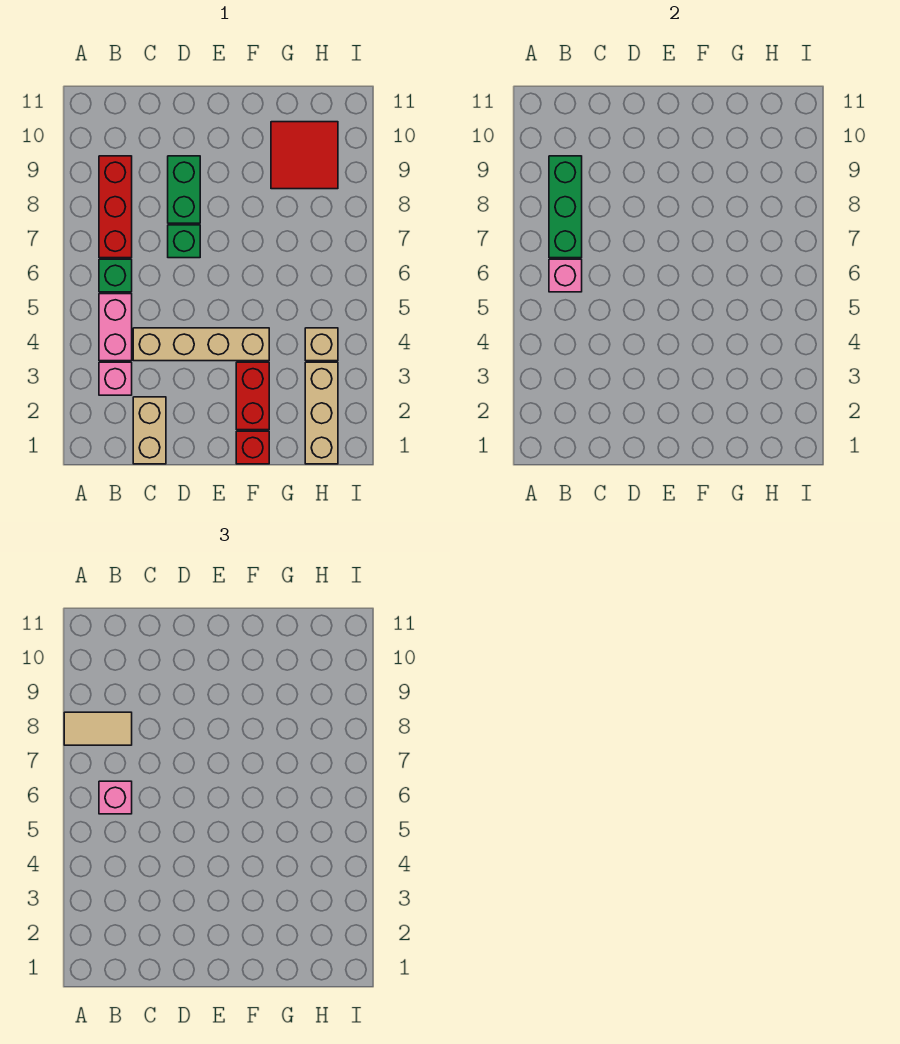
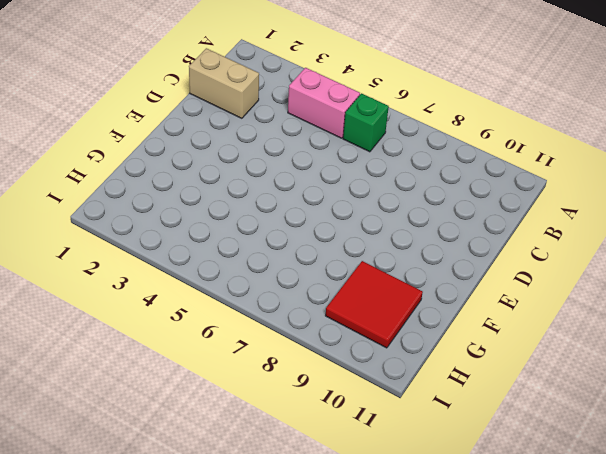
none -> pink brick B3 level 1
none -> red brick B7:B9 level 1
none -> tan brick C4:F4 level 1

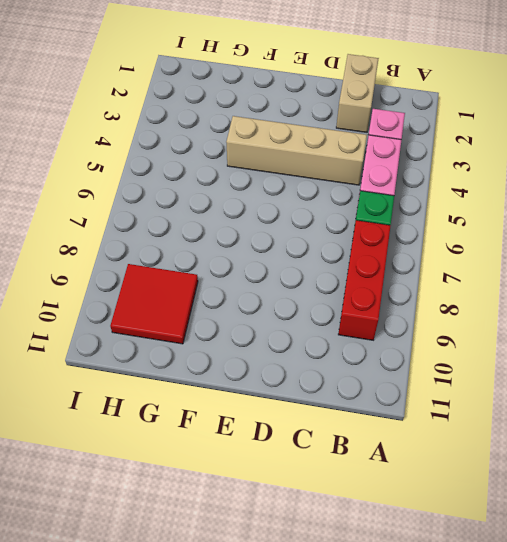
none -> green brick D7 level 1
none -> green brick D8:D9 level 1
none -> red brick F1 level 1

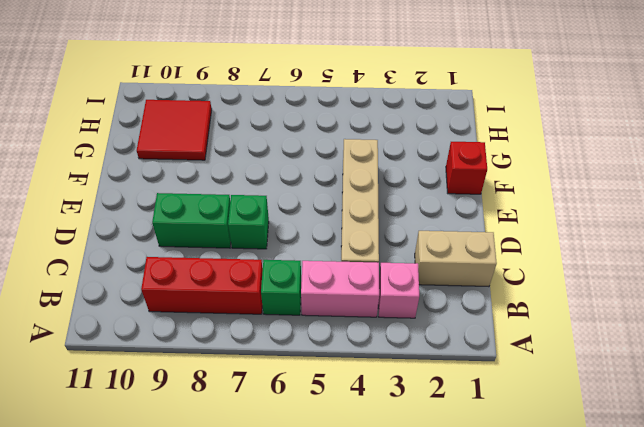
none -> red brick F2:F3 level 1
none -> tan brick H1:H3 level 1
none -> tan brick H4 level 1

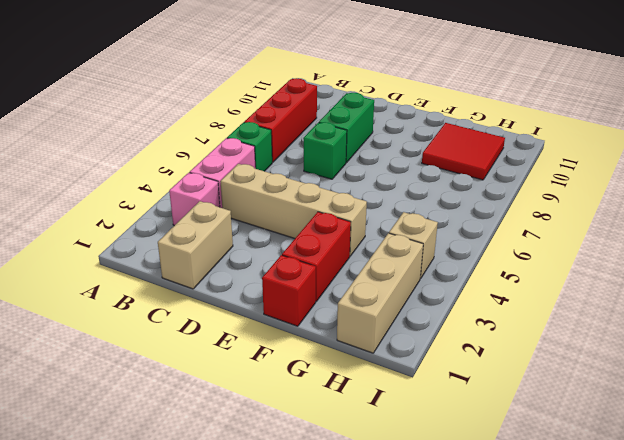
none -> pink brick B6 level 2
none -> green brick B7:B9 level 2
none -> tan tile A8:B8 level 3

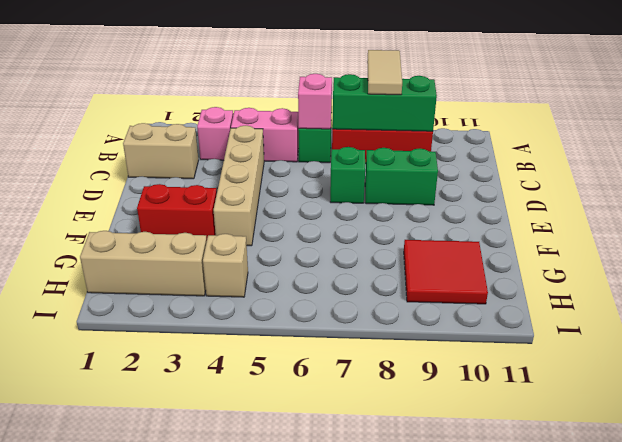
none -> red brick F1 level 1
none -> pink brick B6 level 3

